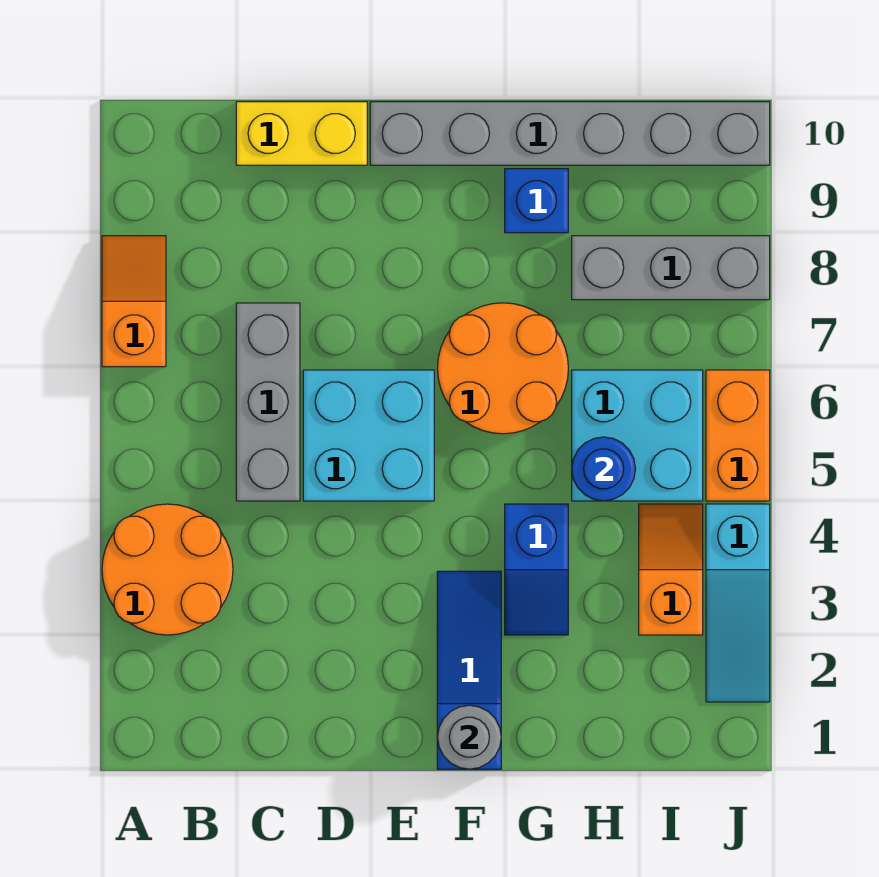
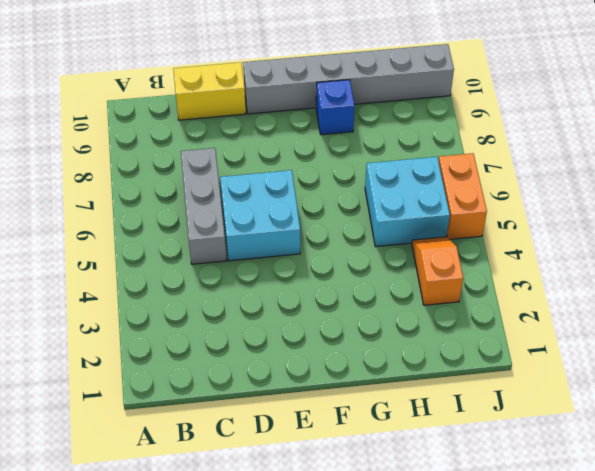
none -> orange round brick A3:B4 level 1
none -> orange slope A7:A8 level 1 top 7
none -> blue slope F1:F3 level 1 top 1

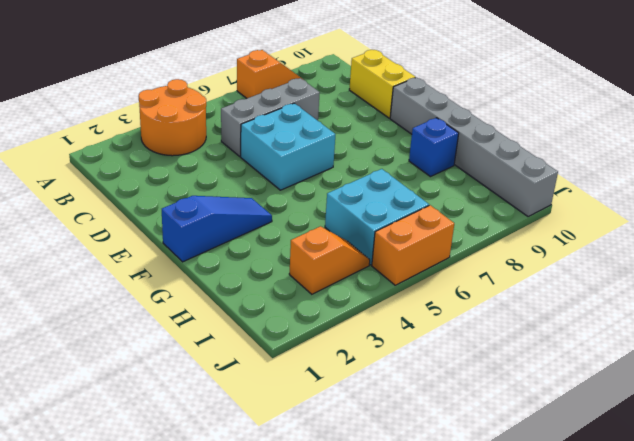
none -> orange round brick F6:G7 level 1
none -> blue slope G3:G4 level 1 top 4
none -> grey brick H8:J8 level 1

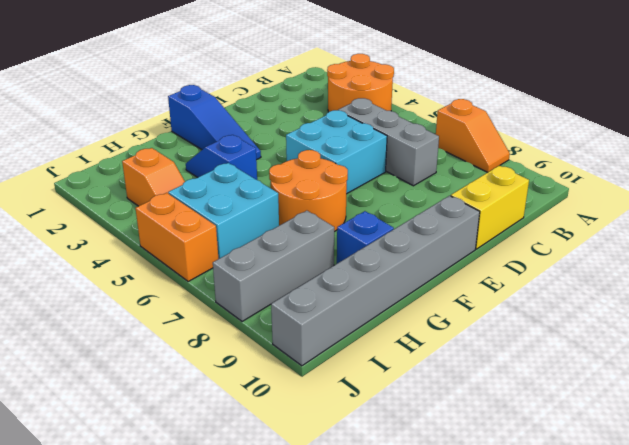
none -> cyan slope J2:J4 level 1 top 4
none -> grey round brick F1 level 2
none -> blue round brick H5 level 2

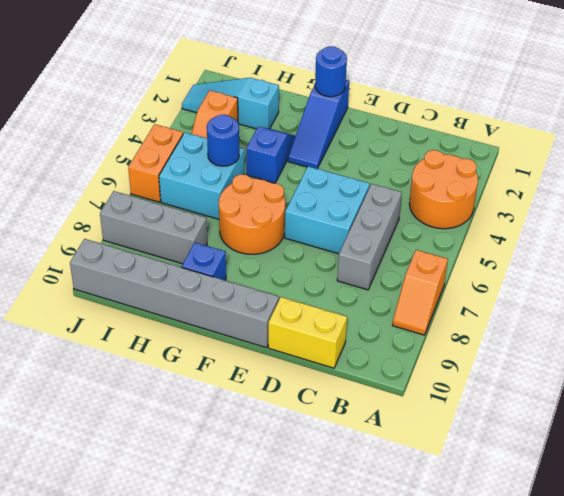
blue round brick F1 level 2 -> grey round brick F1 level 2
cyan slope H2:J2 level 1 top H -> cyan slope J2:J4 level 1 top 4

